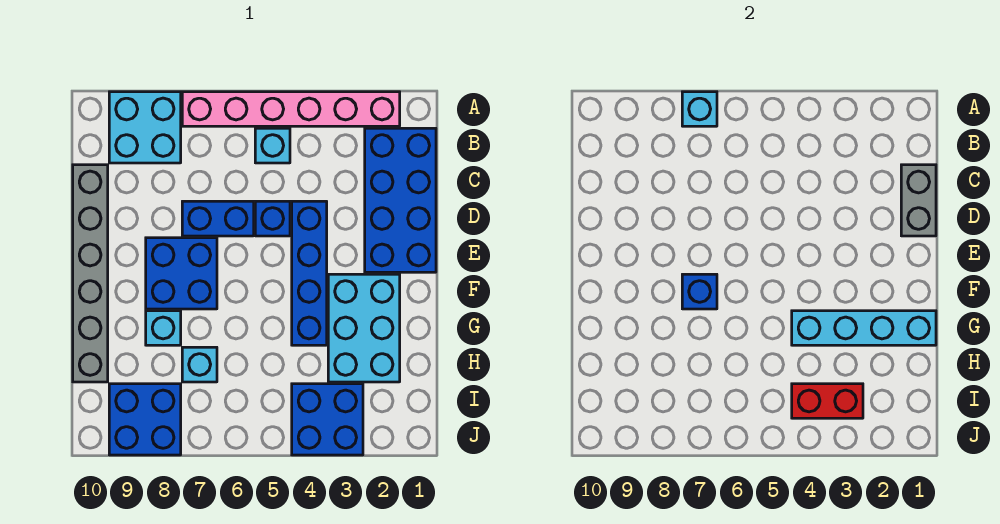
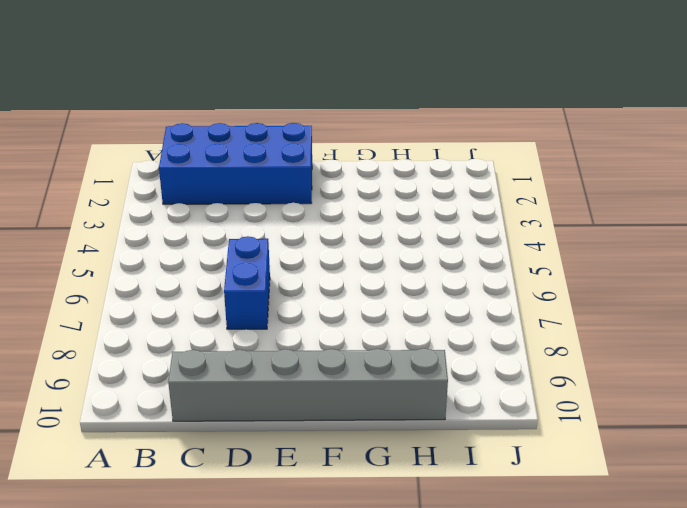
none -> pink brick A2:A7 level 1
none -> cyan brick A8:B9 level 1
none -> cyan brick B5 level 1

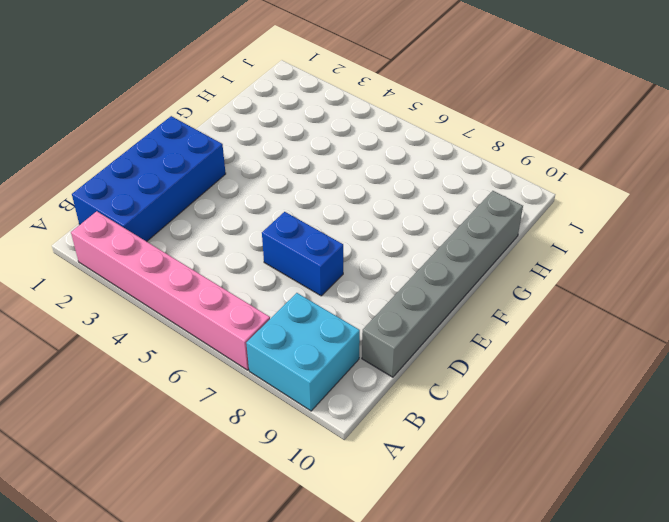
none -> cyan brick B5 level 1
none -> blue brick D4:G4 level 1
none -> blue brick D5 level 1

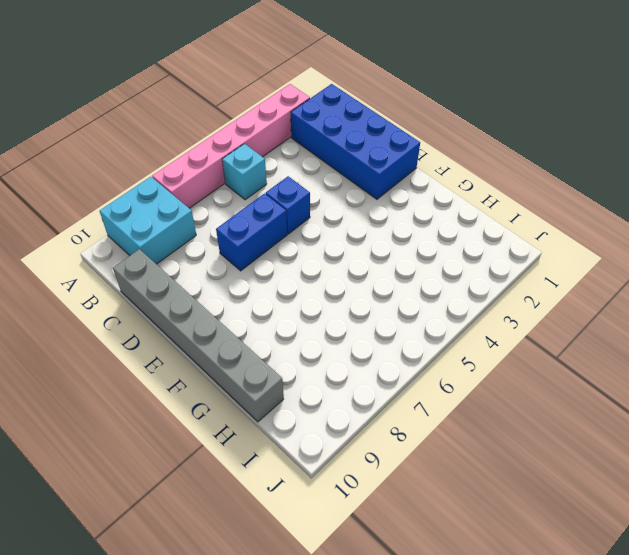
none -> blue brick D4:G4 level 1
none -> blue brick E7:F8 level 1
none -> cyan brick F2:H3 level 1

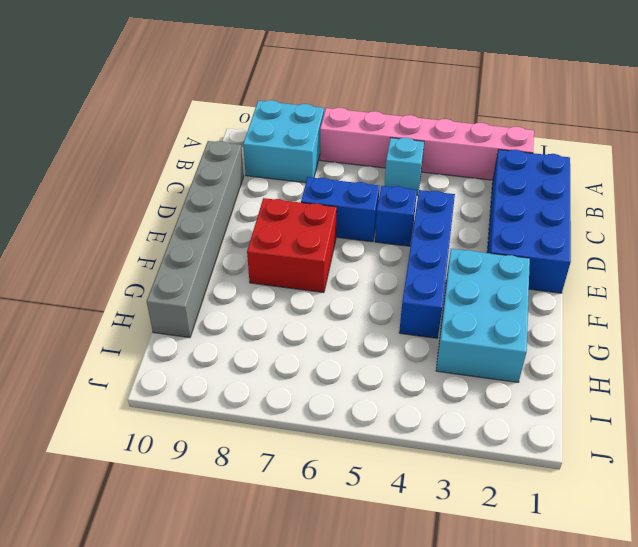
red brick E7:F8 level 1 -> blue brick E7:F8 level 1
none -> cyan brick G8 level 1
none -> cyan brick H7 level 1
none -> blue brick I3:J4 level 1

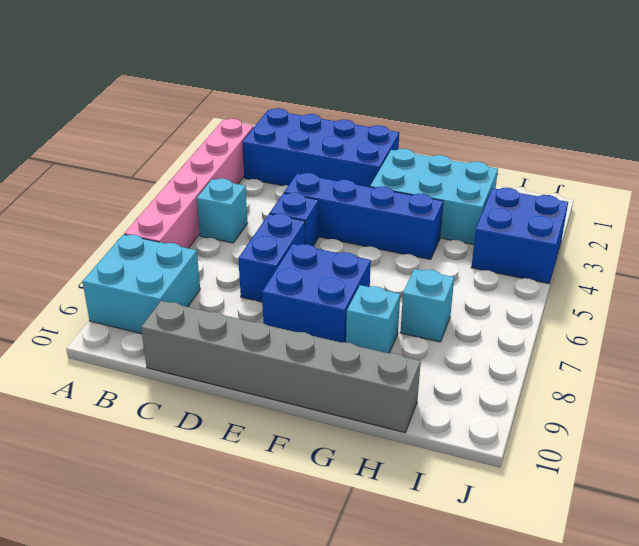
none -> blue brick I8:J9 level 1
none -> cyan brick A7 level 2
none -> grey brick C1:D1 level 2

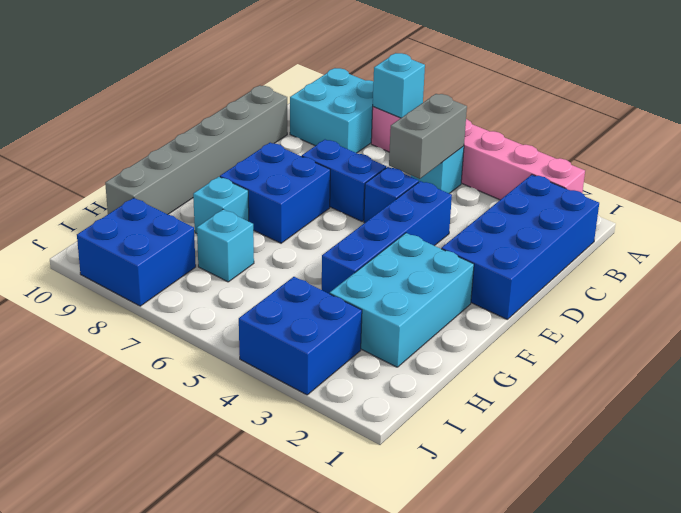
grey brick B5:C5 level 2 -> grey brick C1:D1 level 2
none -> blue brick F7 level 2
none -> cyan brick G1:G4 level 2
none -> red brick I3:I4 level 2

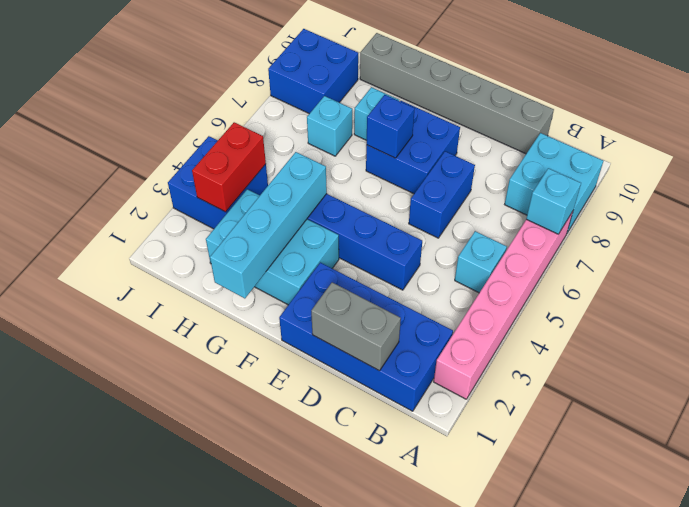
none -> blue brick D5 level 1

